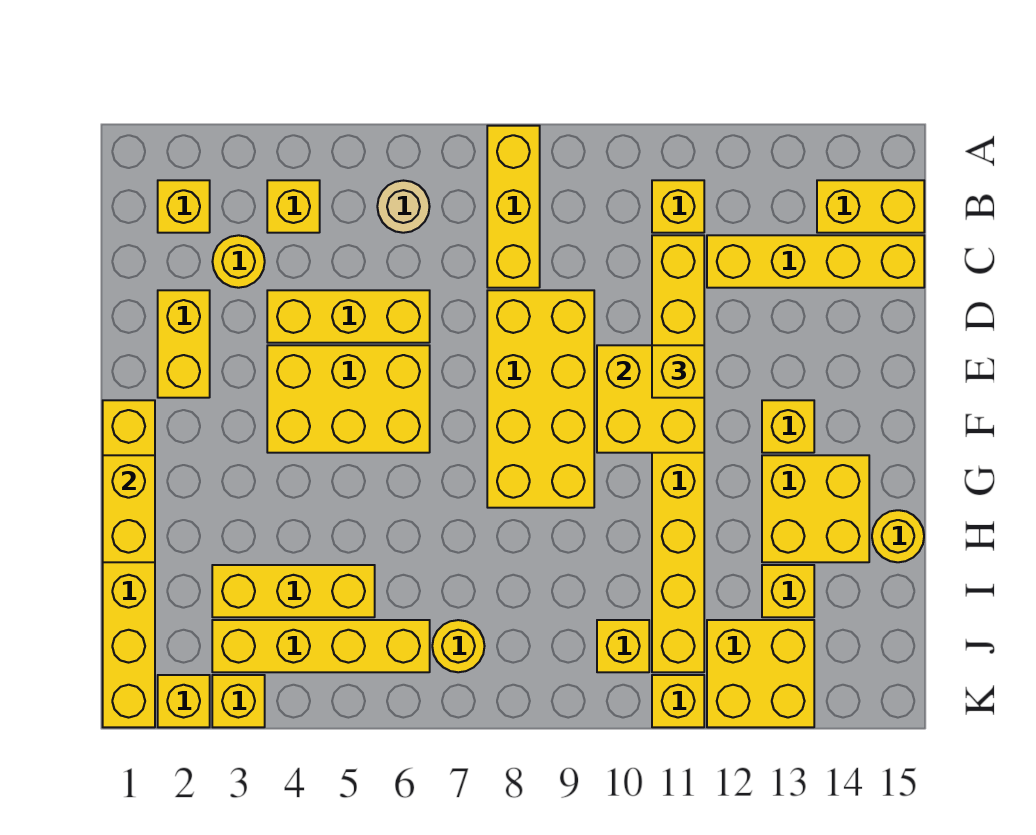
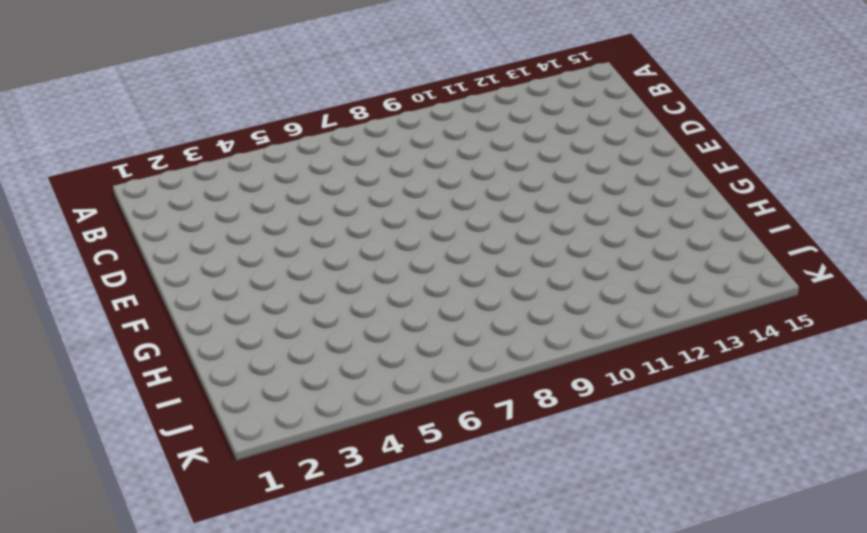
none -> yellow brick A8:C8 level 1
none -> yellow brick B2 level 1
none -> yellow brick B4 level 1

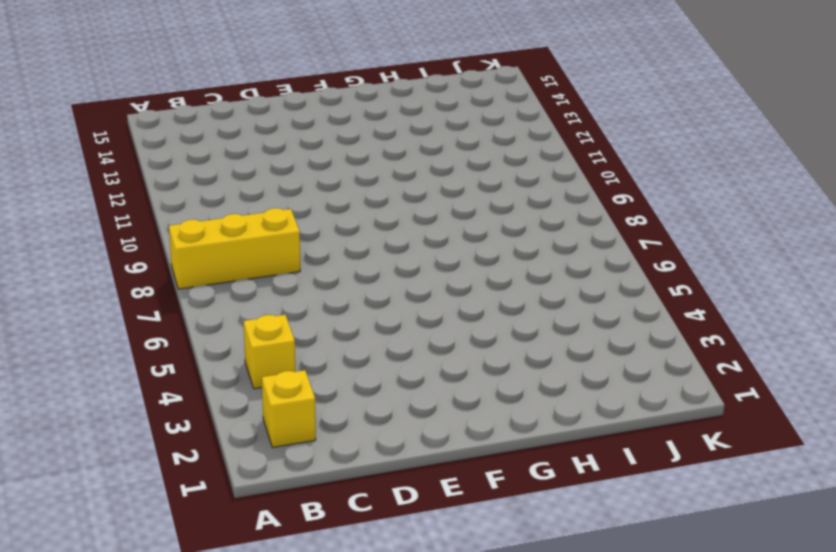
none -> tan round brick B6 level 1
none -> yellow brick B11 level 1
none -> yellow brick B14:B15 level 1

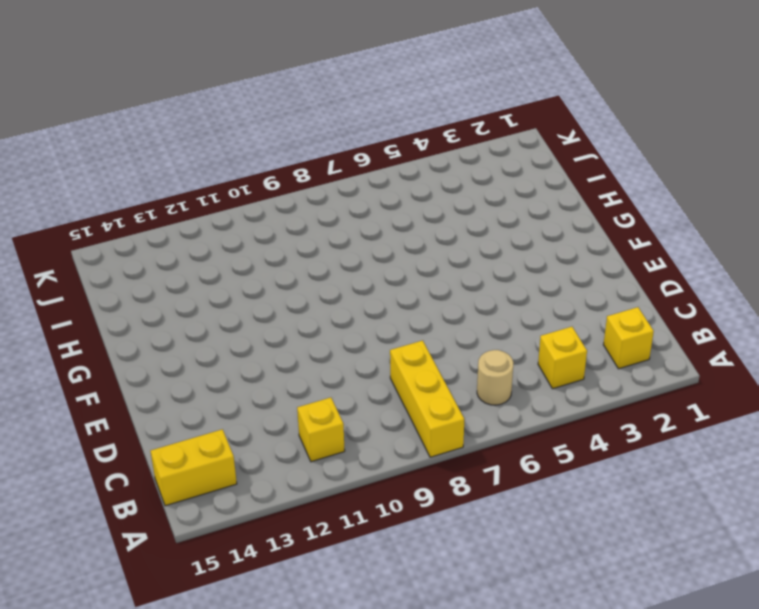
none -> yellow round brick C3 level 1
none -> yellow brick C11:J11 level 1
none -> yellow brick C12:C15 level 1

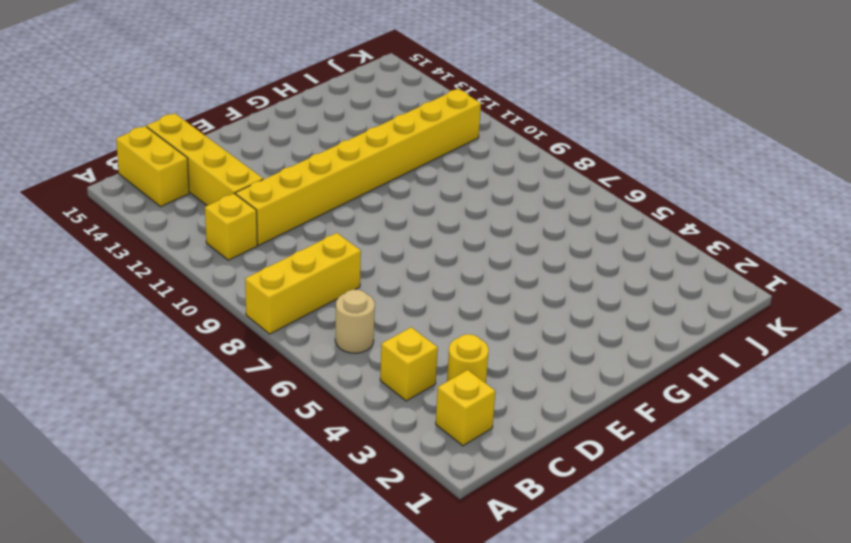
none -> yellow brick D2:E2 level 1
none -> yellow brick D4:D6 level 1
none -> yellow brick D8:G9 level 1

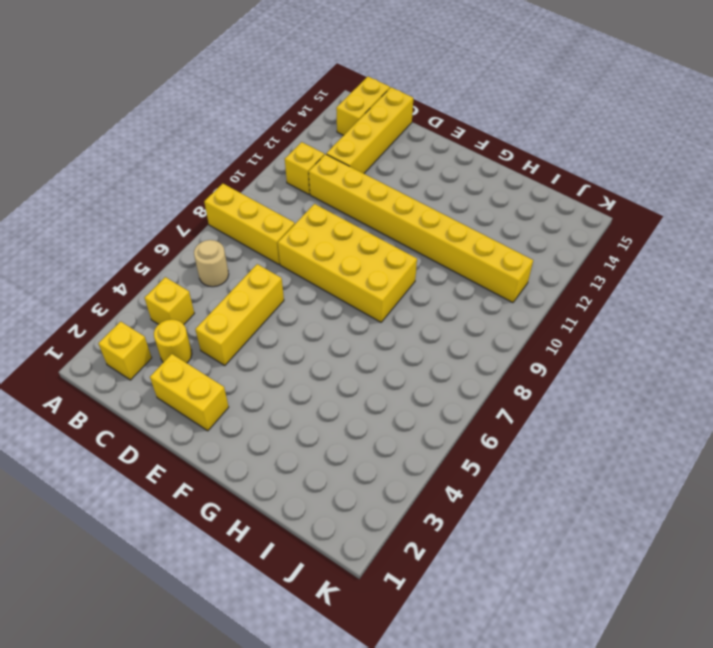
none -> yellow brick E4:F6 level 1
none -> yellow brick F1:K1 level 1
none -> yellow brick F13 level 1

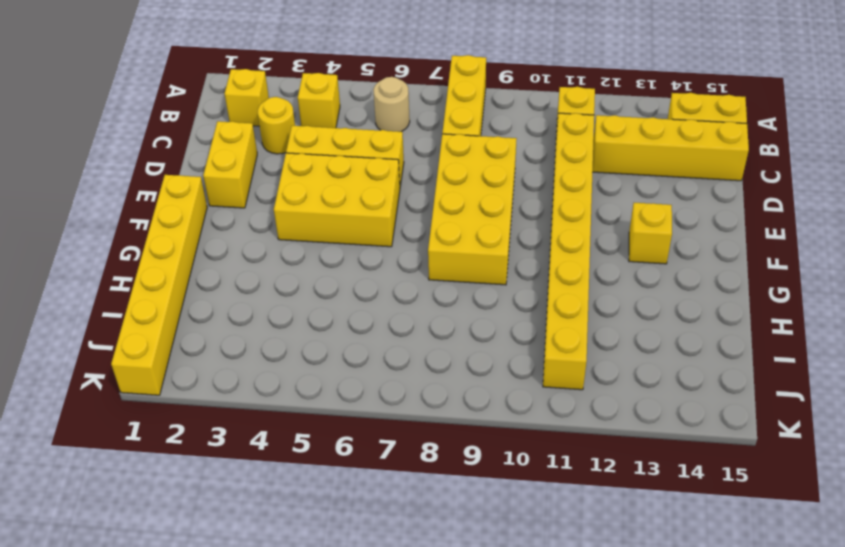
none -> yellow brick G13:H14 level 1
none -> yellow round brick H15 level 1
none -> yellow brick I3:I5 level 1

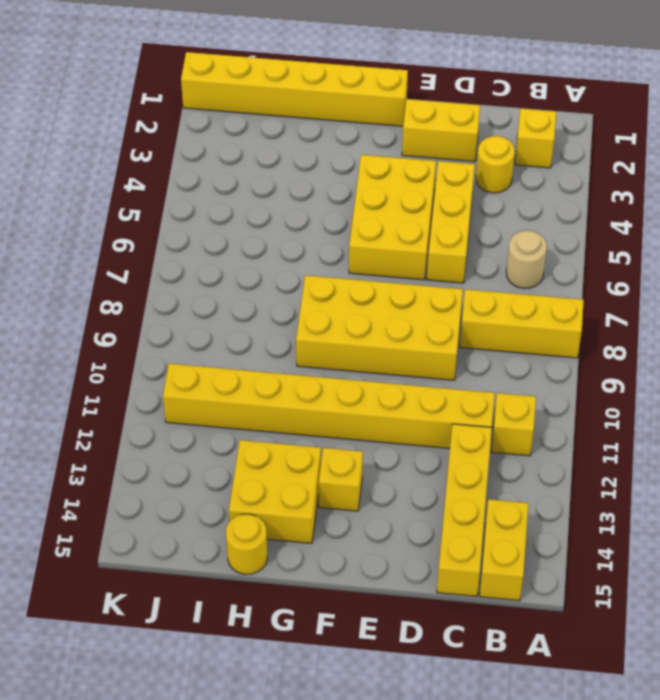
none -> yellow brick B4 level 1
none -> yellow brick I3:I5 level 1
none -> yellow brick I13 level 1

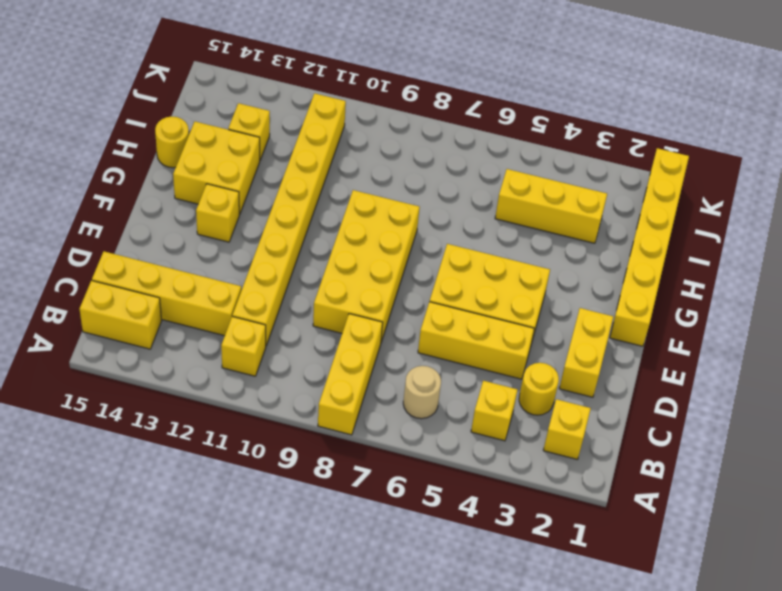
none -> yellow brick J3:J6 level 1
none -> yellow round brick J7 level 1
none -> yellow brick J10 level 1

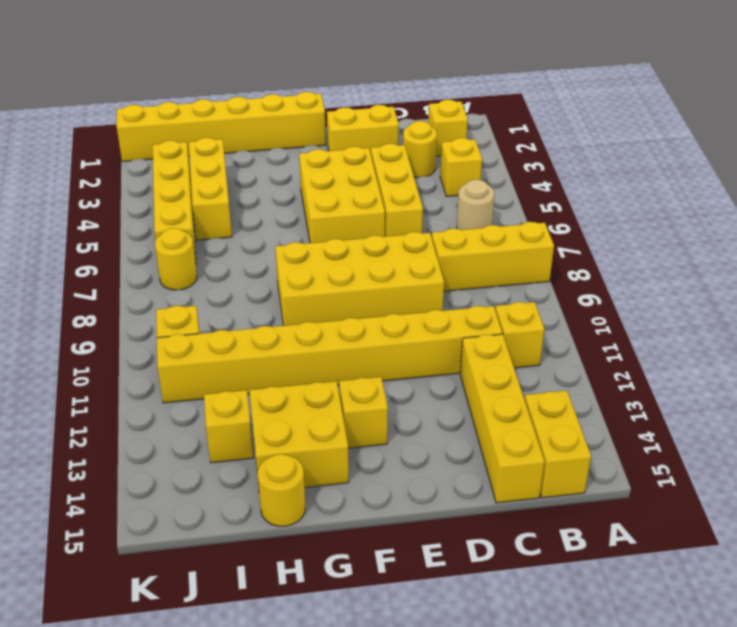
none -> yellow brick J12:K13 level 1
none -> yellow brick K2 level 1
none -> yellow brick K3 level 1

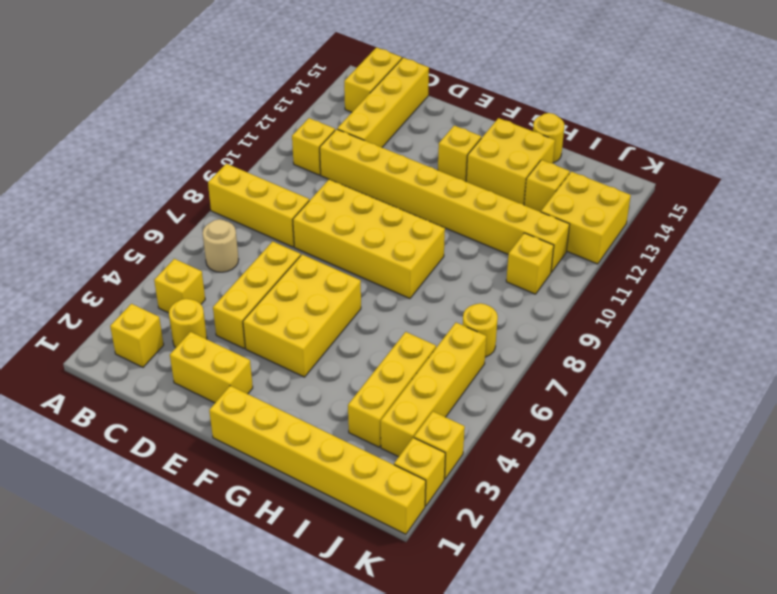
none -> yellow brick K11 level 1
none -> yellow brick E10:F11 level 2
none -> yellow brick G1:H1 level 2

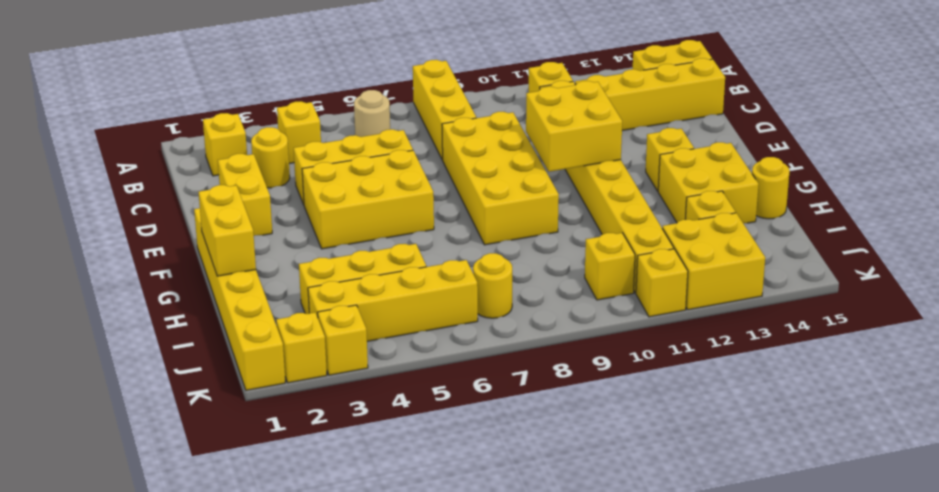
none -> yellow brick E11 level 3

